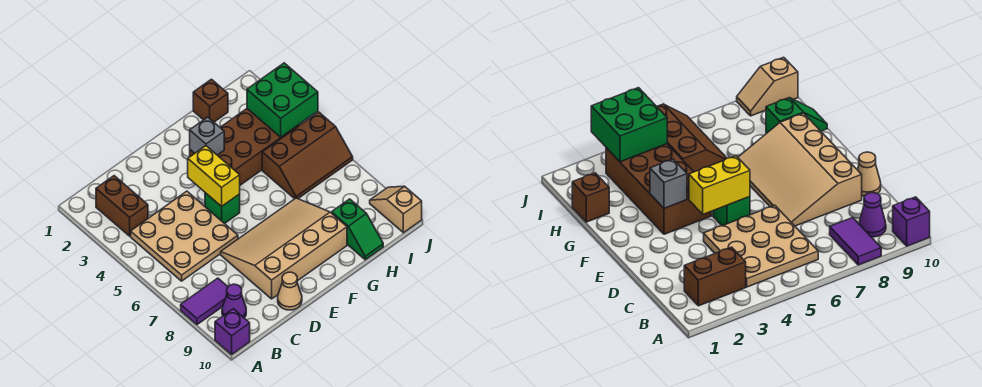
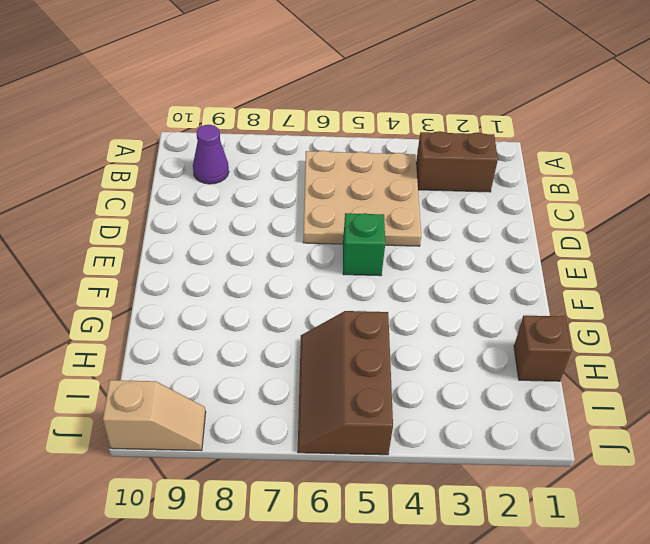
none -> purple tile A8:B8 level 1
none -> purple brick A10 level 1
none -> tan slope D7:G9 level 1 top 9

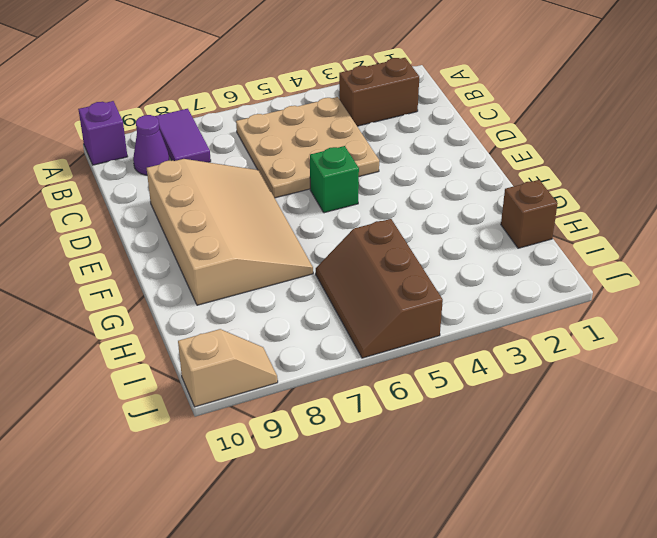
none -> tan cone D10 level 1
none -> brown brick F3:I4 level 1
none -> green slope H9:H10 level 1 top 9

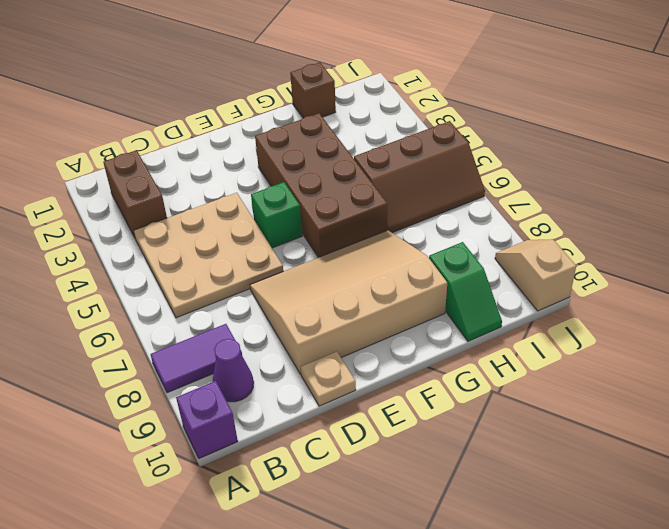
tan plate D10 level 1 -> tan cone D10 level 1
brown brick F3:G6 level 1 -> brown brick F3:I4 level 1
none -> yellow brick E4:E5 level 2
none -> grey brick F3 level 2
none -> green brick I3:J4 level 2

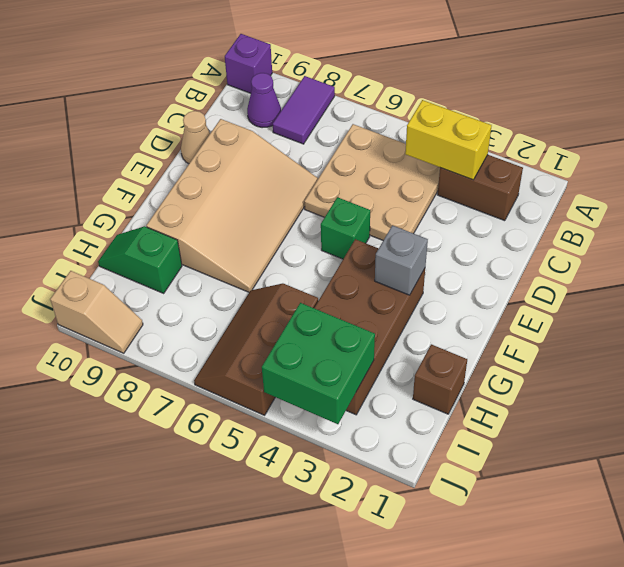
yellow brick B3:B4 level 2 -> yellow brick E4:E5 level 2

